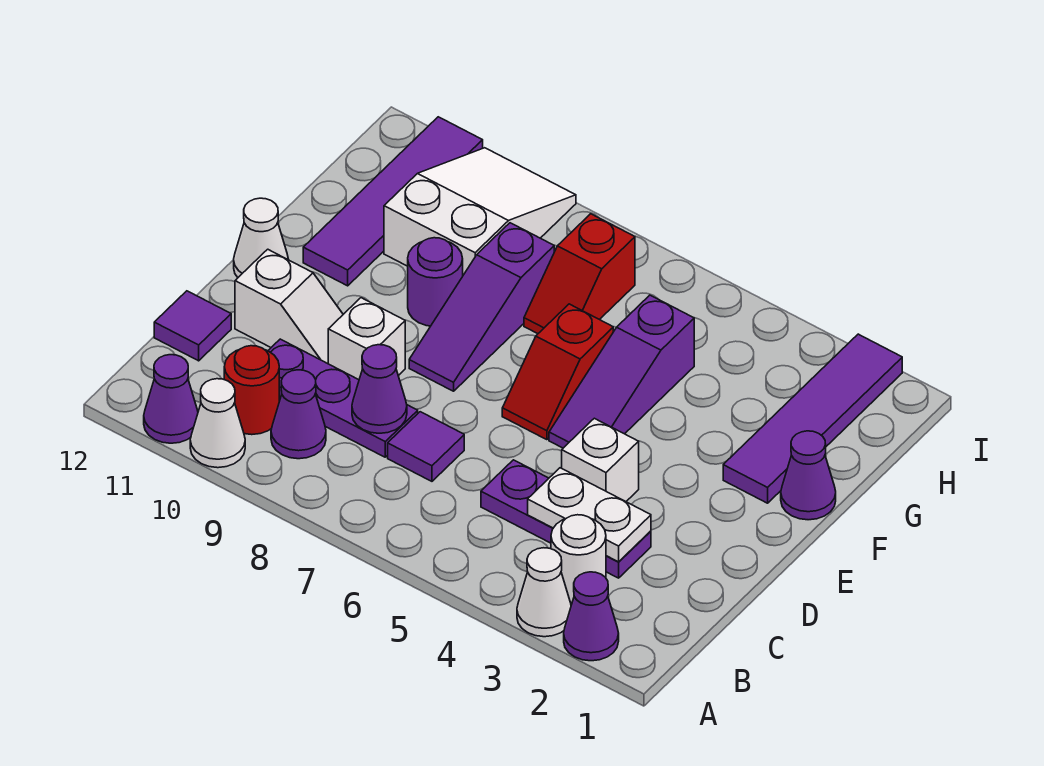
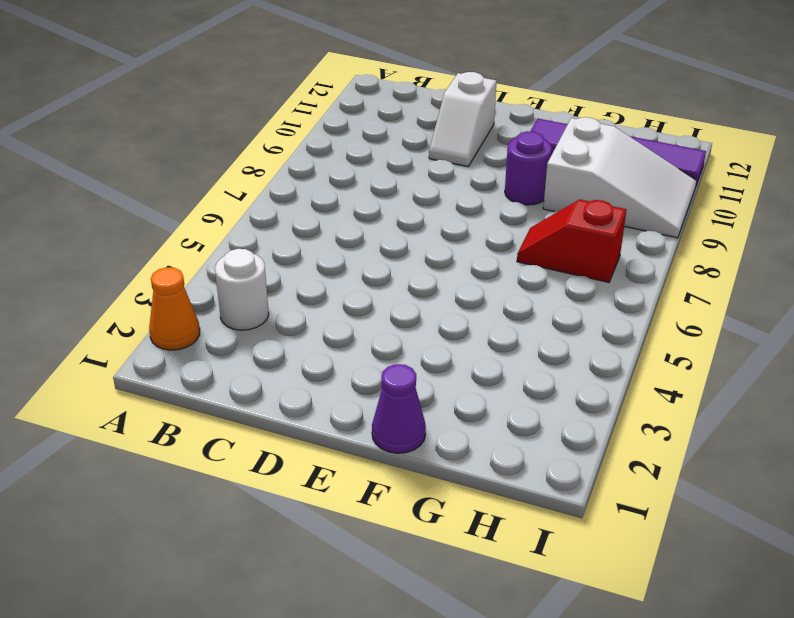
orange cone A2 level 1 -> purple cone A2 level 1
none -> white cone A3 level 1
none -> white cone A10 level 1
none -> purple cone A11 level 1

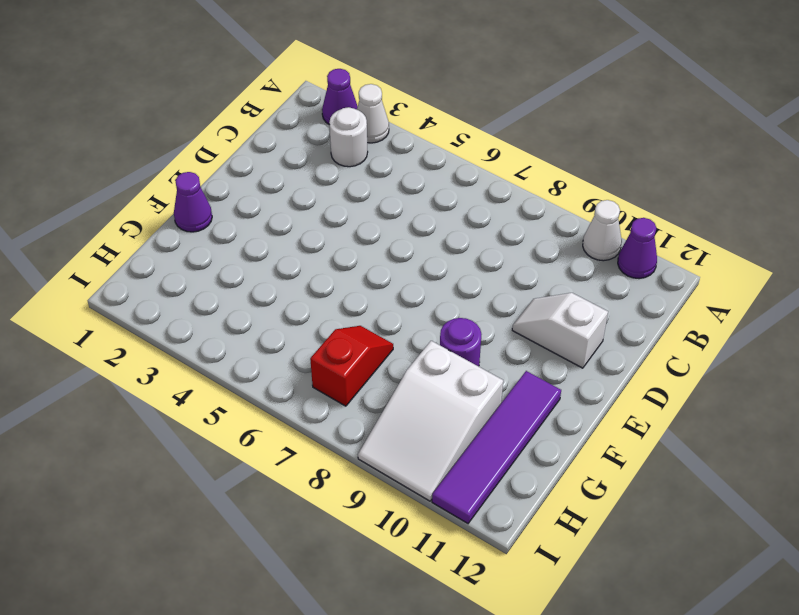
none -> purple cone B9 level 1
none -> red round brick B10 level 1
none -> purple plate C3:C5 level 1

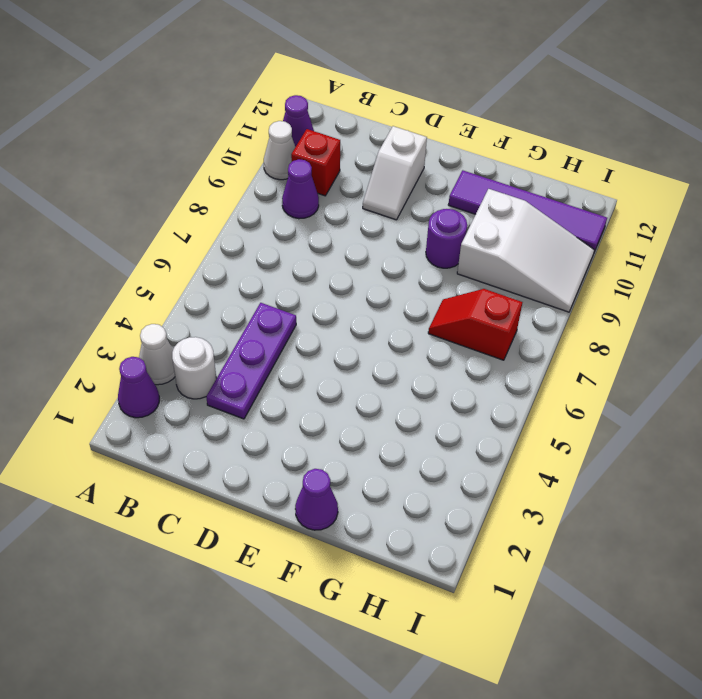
red brick B10 level 1 -> red round brick B10 level 1
none -> purple tile C7 level 1
none -> purple plate C8:C10 level 1
none -> purple tile C12 level 1

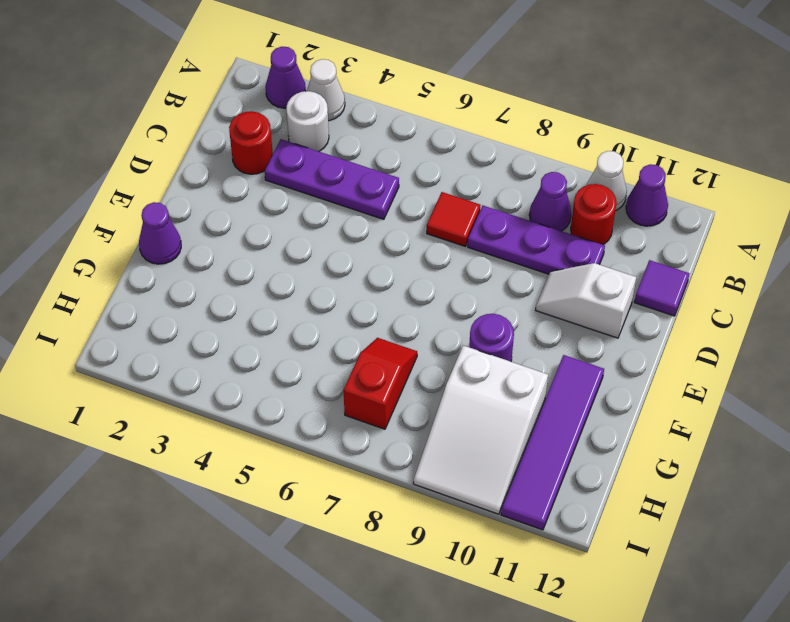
red round brick C2 level 1 -> none
red tile C7 level 1 -> purple tile C7 level 1
none -> white brick D4 level 1
none -> white brick D9 level 1
none -> purple slope E5:G5 level 1 top G

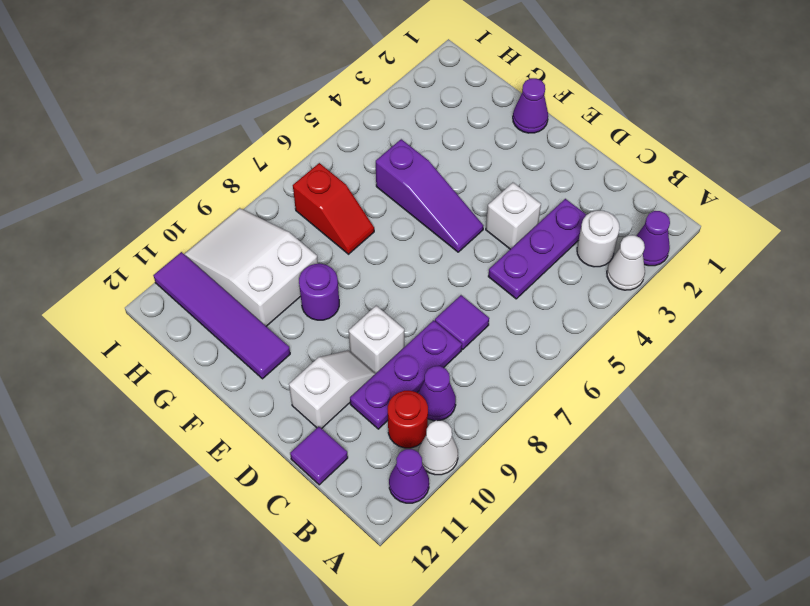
none -> red slope E6:F6 level 1 top F
none -> purple slope E8:G8 level 1 top G
none -> white cone E12 level 1

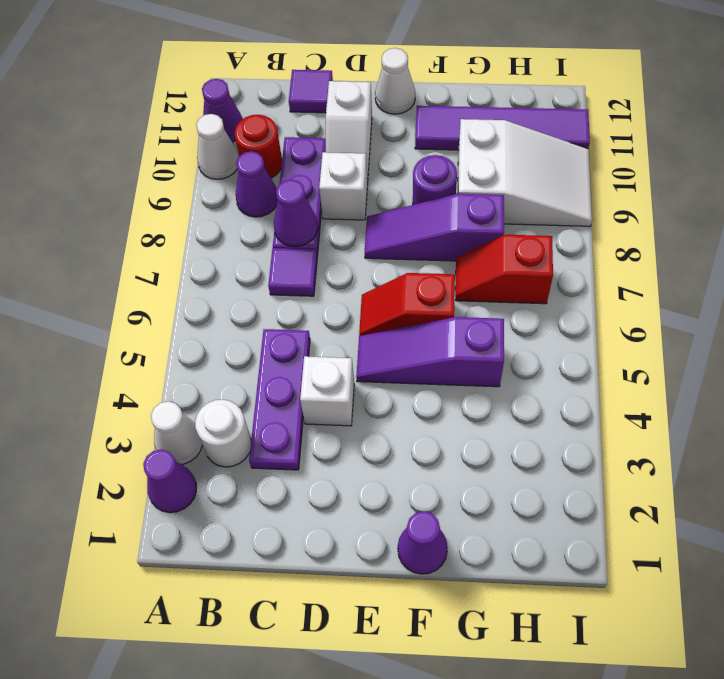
none -> purple tile F2:I2 level 1
none -> white plate C3:C4 level 2

